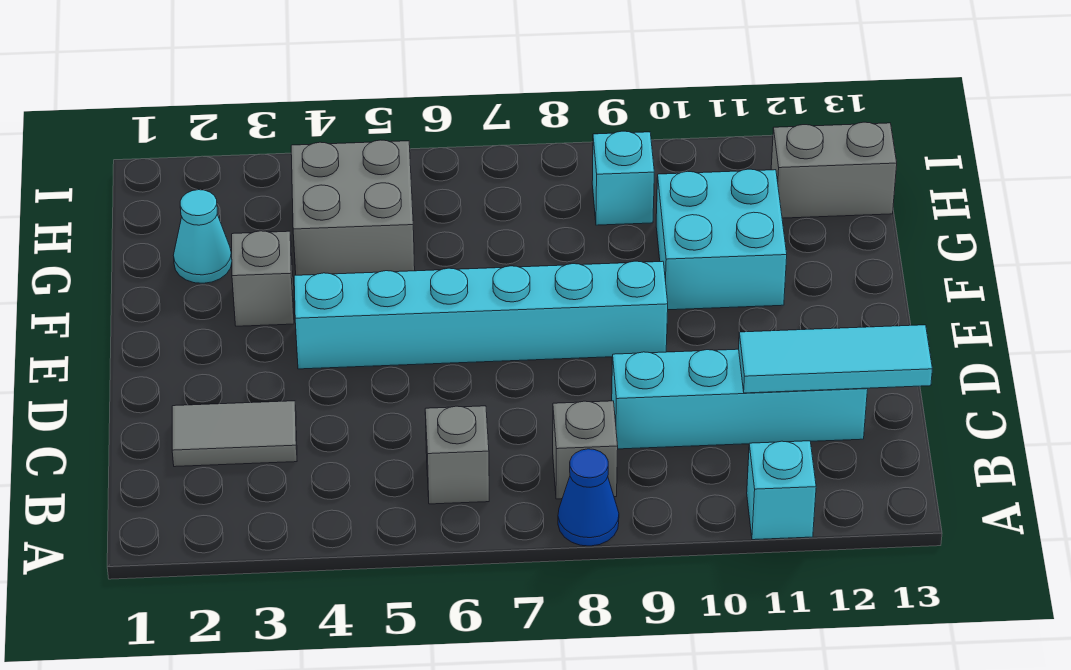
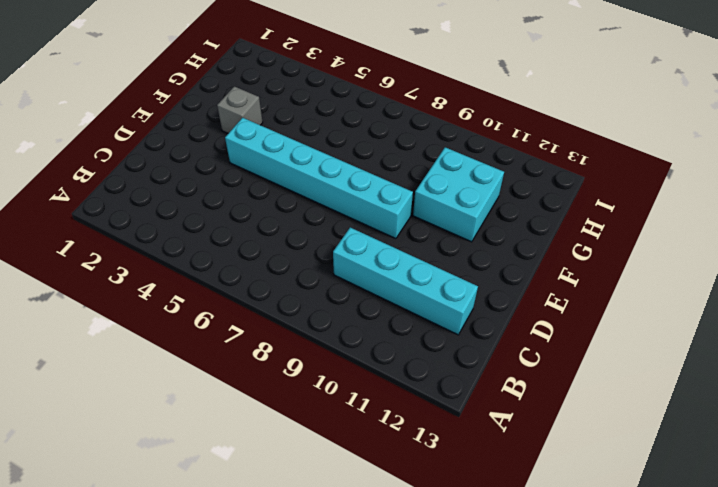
none -> blue cone A8 level 1
none -> cyan brick A11 level 1
none -> grey brick B6 level 1

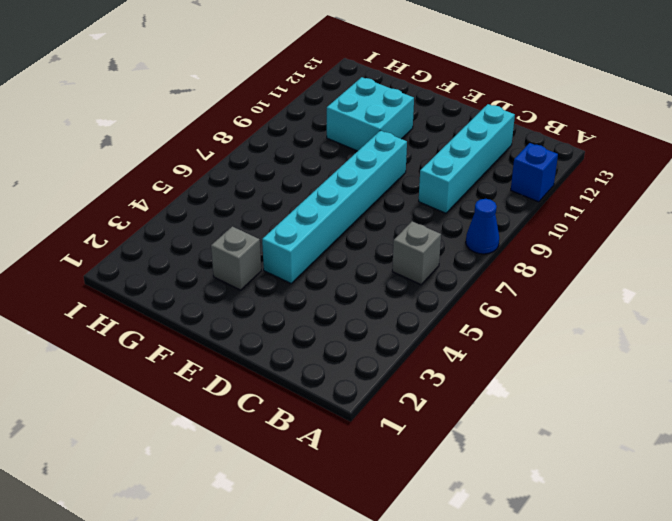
blue brick A11 level 1 -> cyan brick A11 level 1
none -> grey brick B8 level 1
none -> grey tile C2:C3 level 1
none -> cyan cone G2 level 1

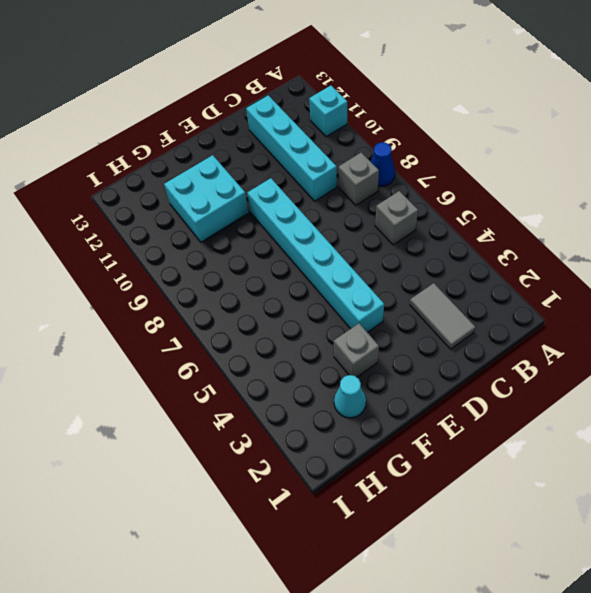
none -> grey brick G4:H5 level 1
none -> cyan brick H9 level 1
none -> grey brick H12:H13 level 1

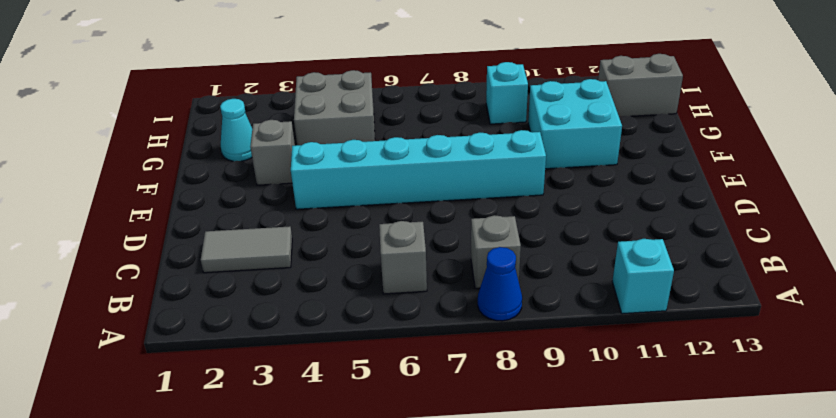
none -> cyan brick C9:C12 level 1
none -> cyan tile C11:C13 level 2

